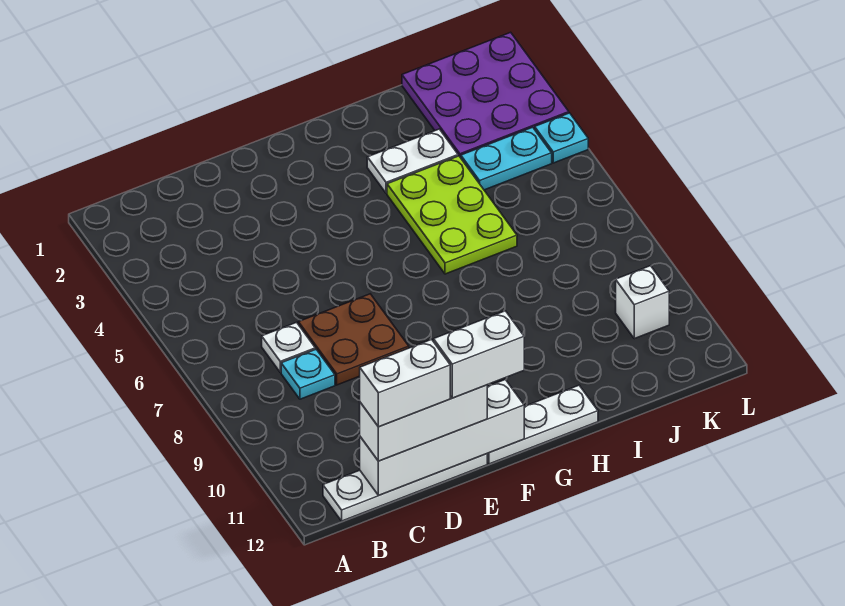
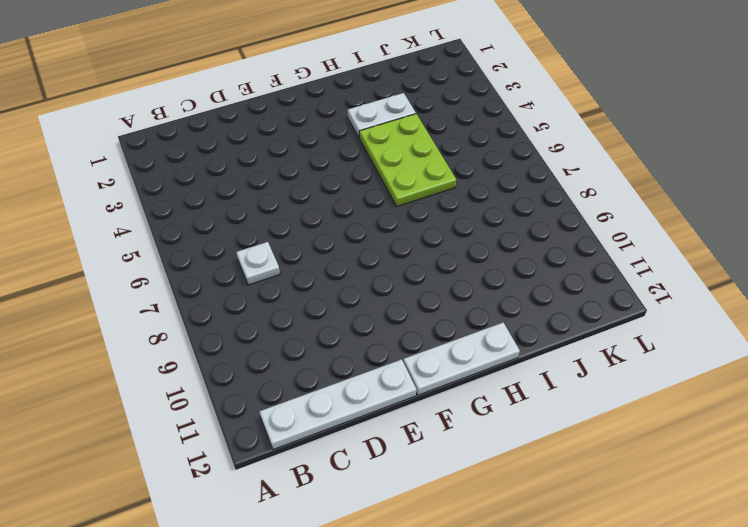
none -> cyan plate C8 level 1
none -> brown plate D7:E8 level 1
none -> purple plate J1:L3 level 1

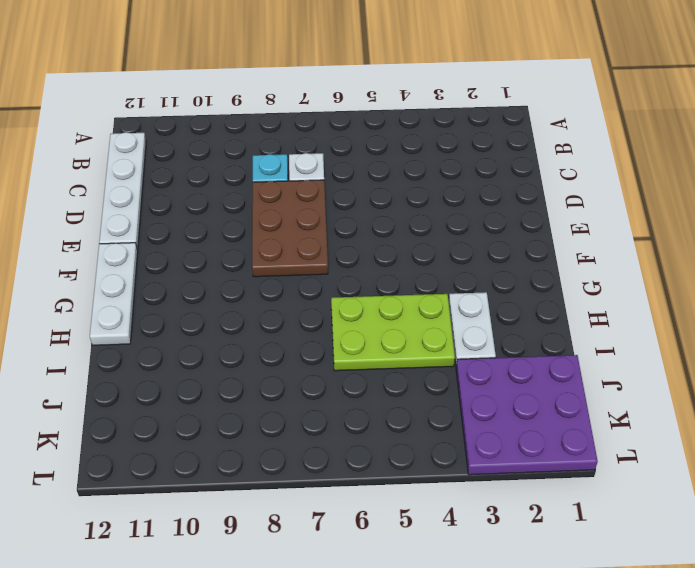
brown plate D7:F8 level 1 -> brown plate D7:E8 level 1
none -> cyan plate J4:K4 level 1
none -> white brick K10 level 1
none -> cyan plate L4 level 1

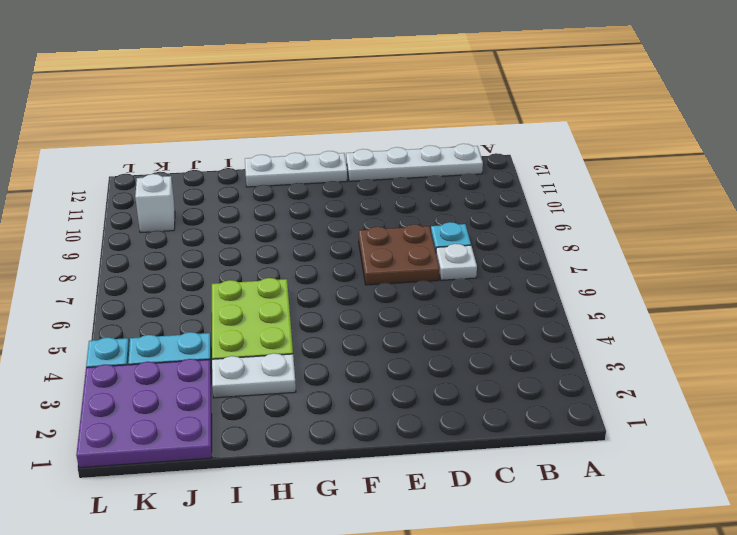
none -> white brick C12:F12 level 2
none -> white brick C12:E12 level 3
none -> white brick C12:D12 level 4

